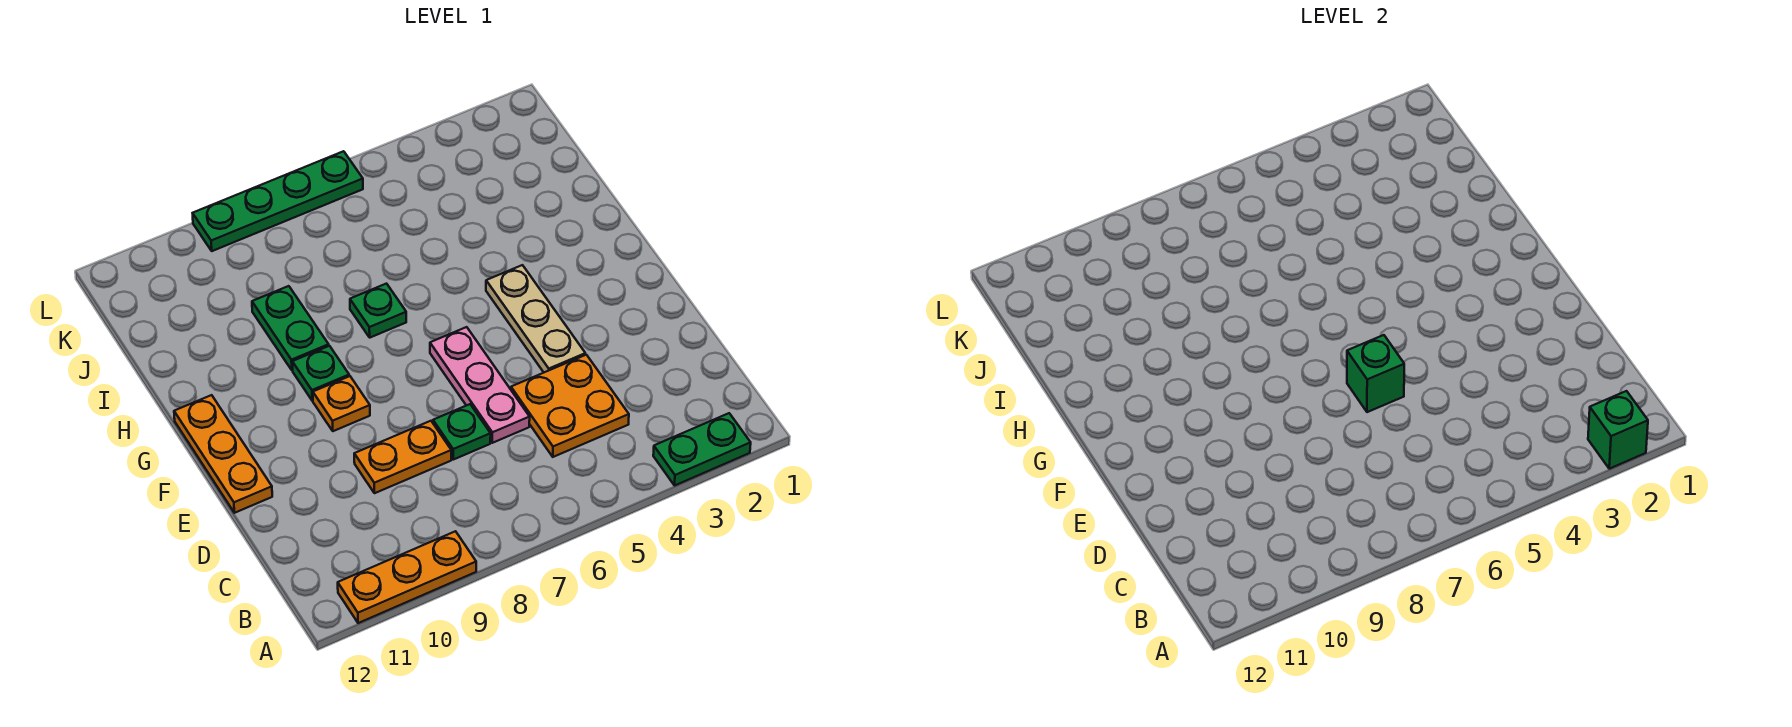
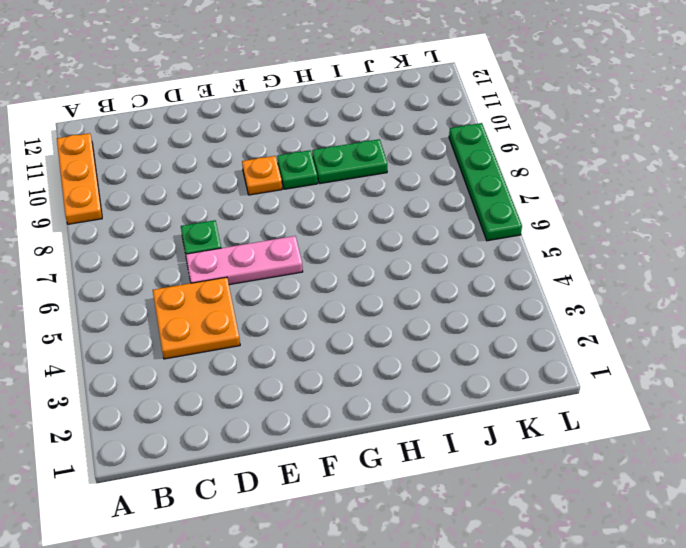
none -> green plate A2:A3 level 1
none -> orange plate D8:D9 level 1
none -> tan plate E4:G4 level 1

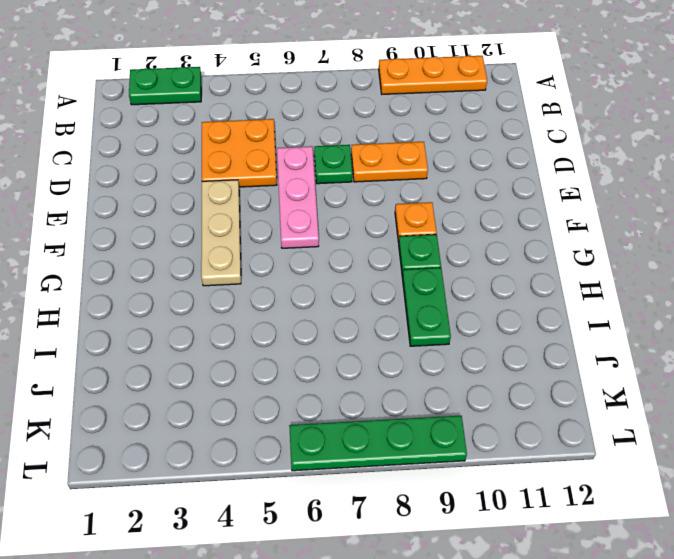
none -> orange plate E12:G12 level 1
none -> green plate H7 level 1
none -> green brick A2 level 2

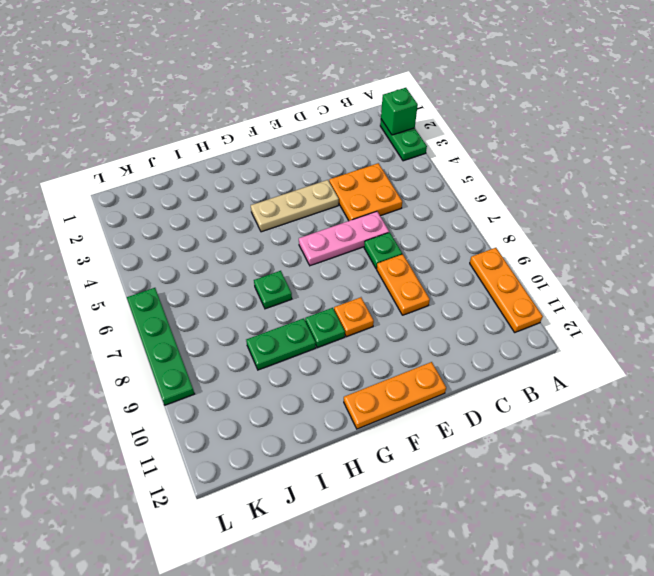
none -> green brick E6 level 2

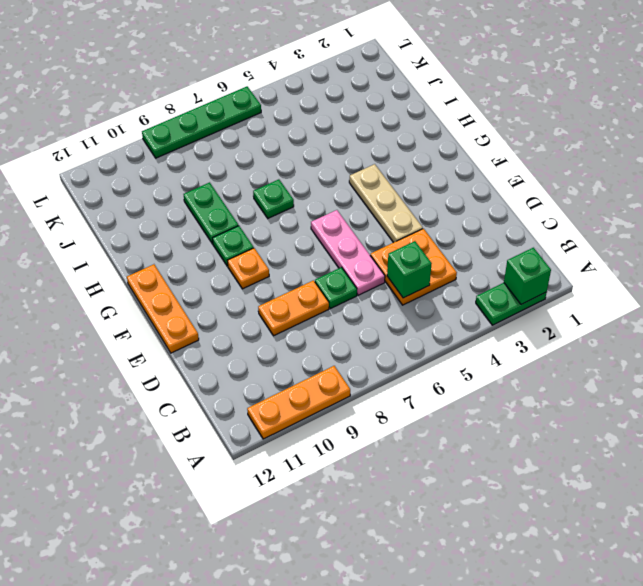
green brick C5 level 2 -> green brick E6 level 2

